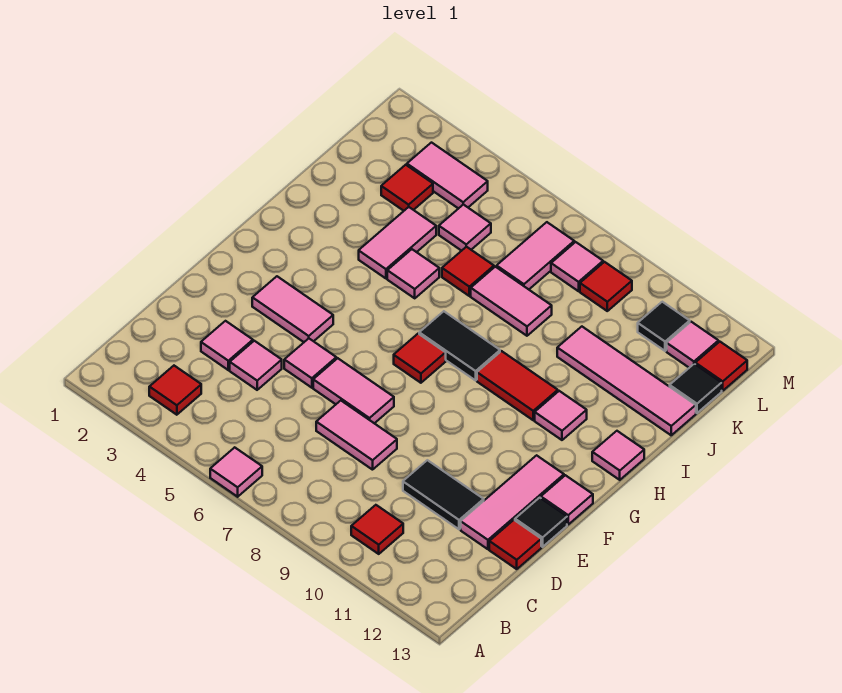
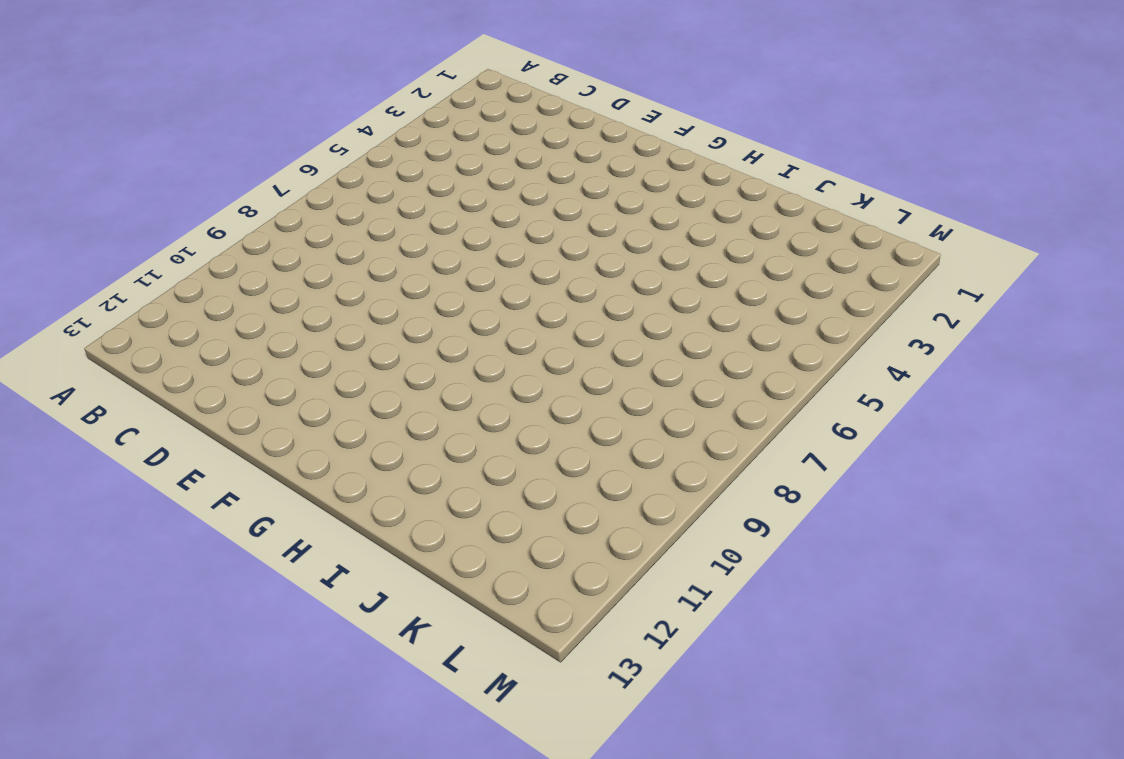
none -> pink tile A6 level 1
none -> red tile B3 level 1
none -> red tile B10 level 1
none -> pink tile D3 level 1

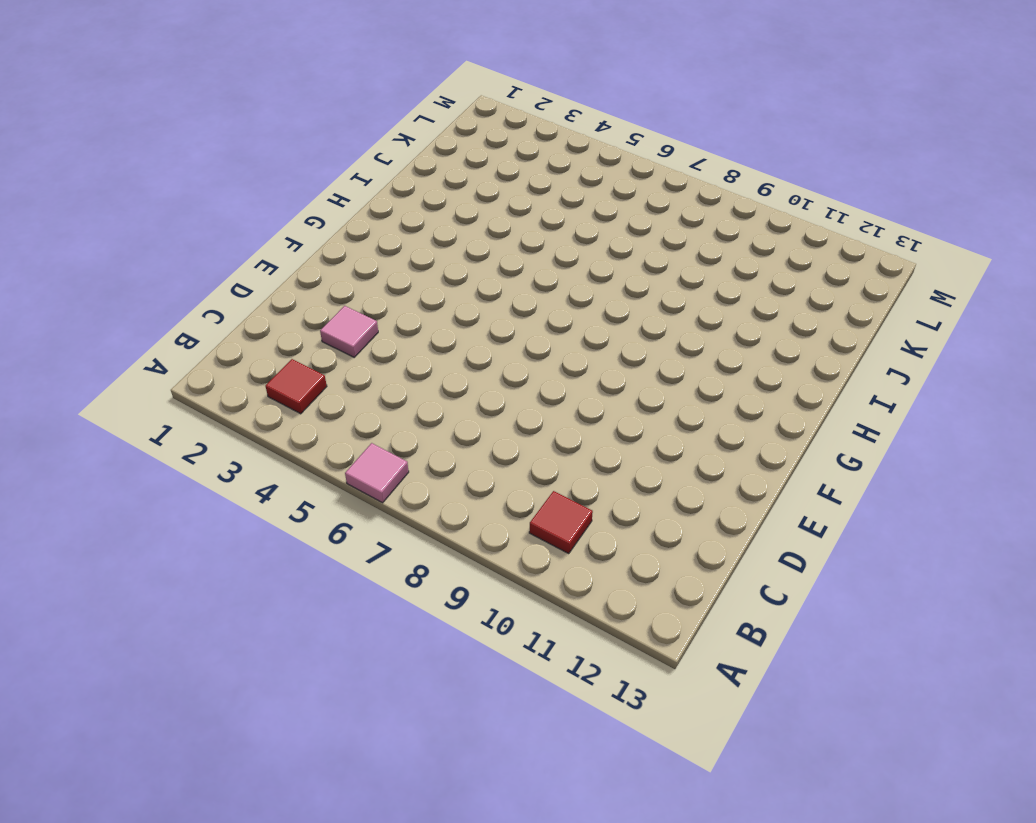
none -> pink tile D4 level 1
none -> pink tile D7:D8 level 1
none -> black tile D10:D11 level 1
none -> pink tile D12:F12 level 1

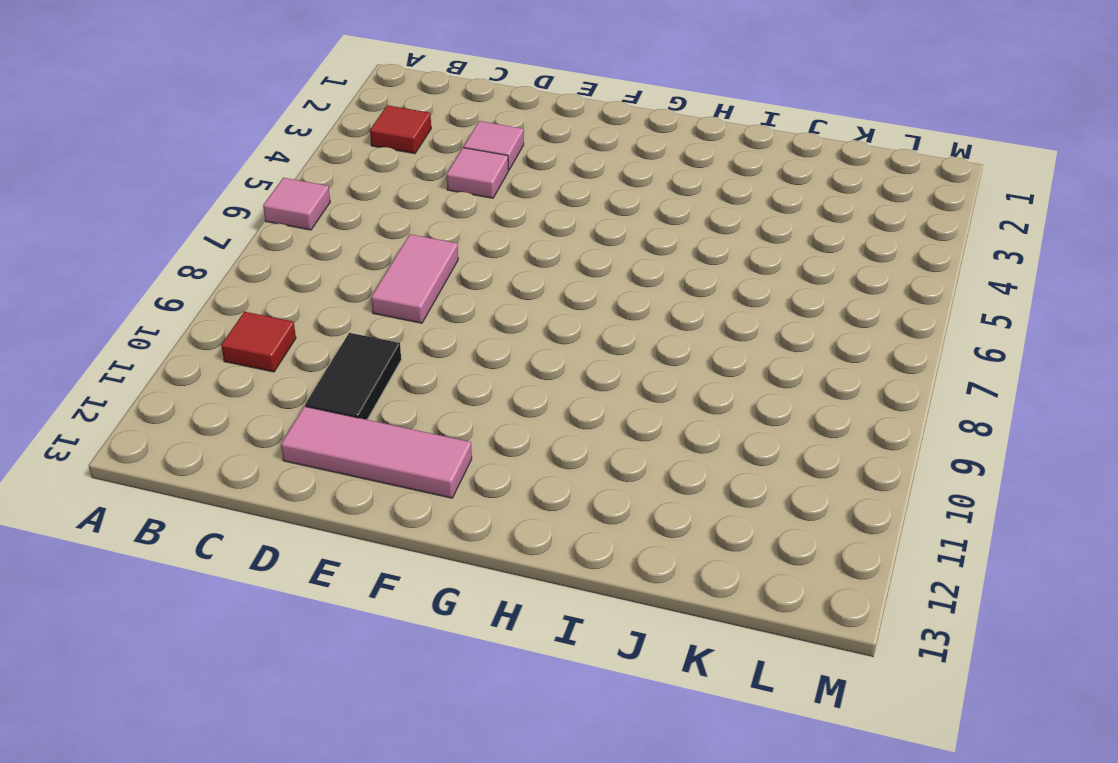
none -> red tile D13 level 1
none -> pink tile E5 level 1
none -> pink tile E6:E7 level 1
none -> black tile E13 level 1

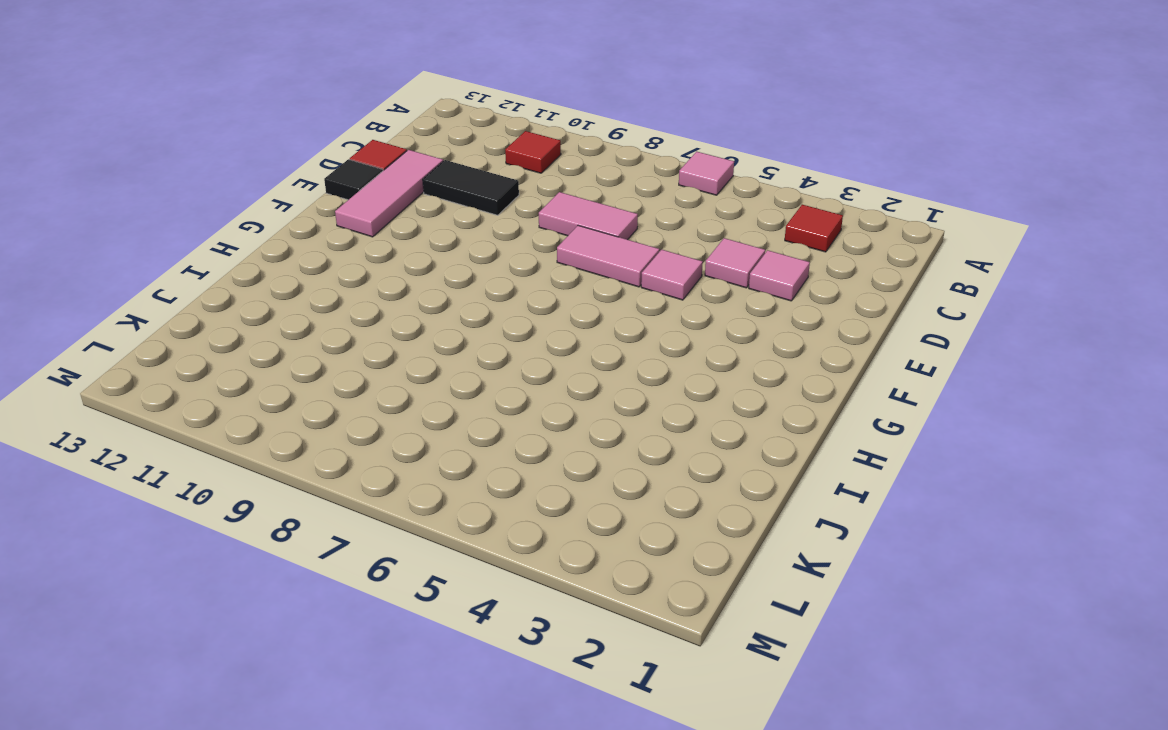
none -> pink tile F3:F4 level 1
none -> pink tile F13 level 1
none -> red tile G7 level 1
none -> black tile H7:H8 level 1

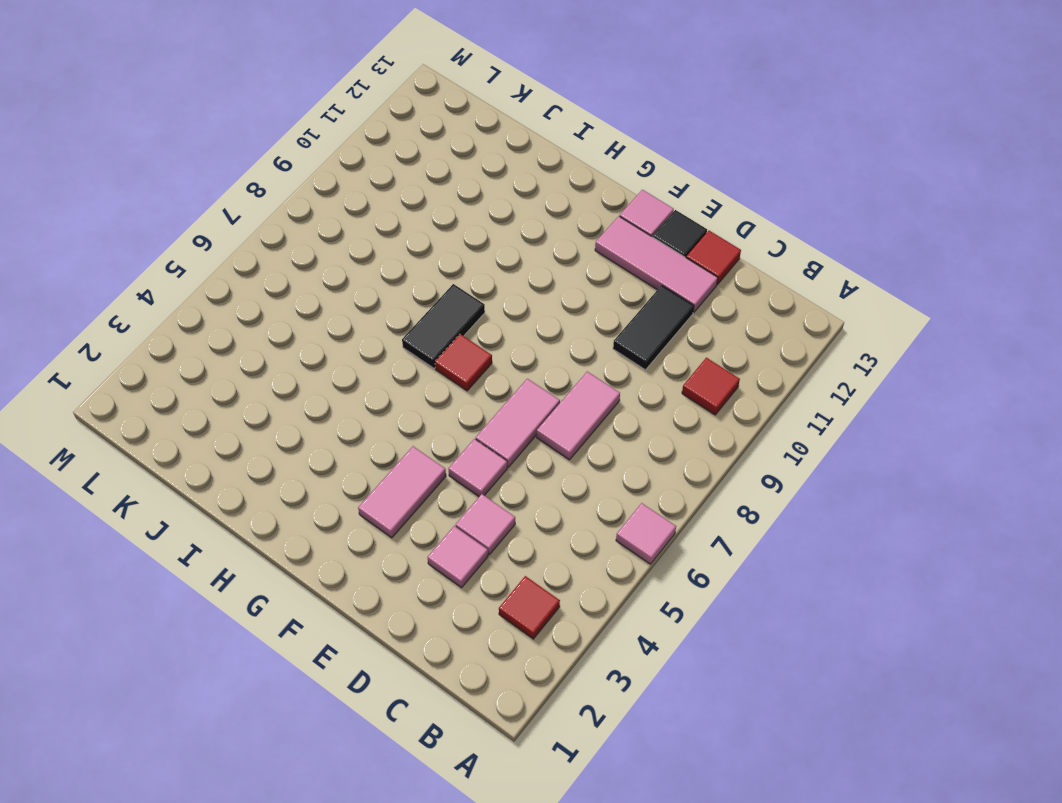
none -> red tile H9:H10 level 1
none -> pink tile H11 level 1
none -> pink tile H13 level 1
none -> pink tile I4:J4 level 1

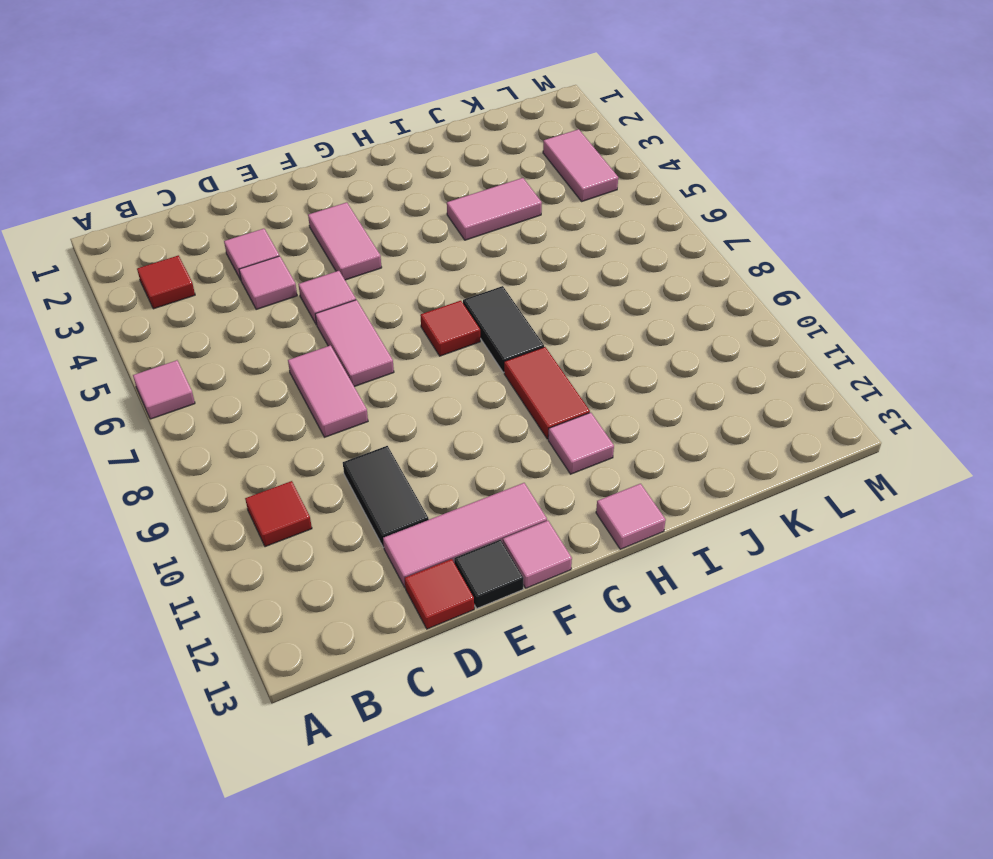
none -> pink tile I5 level 1
none -> red tile J6 level 1
none -> pink tile J7:J8 level 1
none -> pink tile J10:J13 level 1

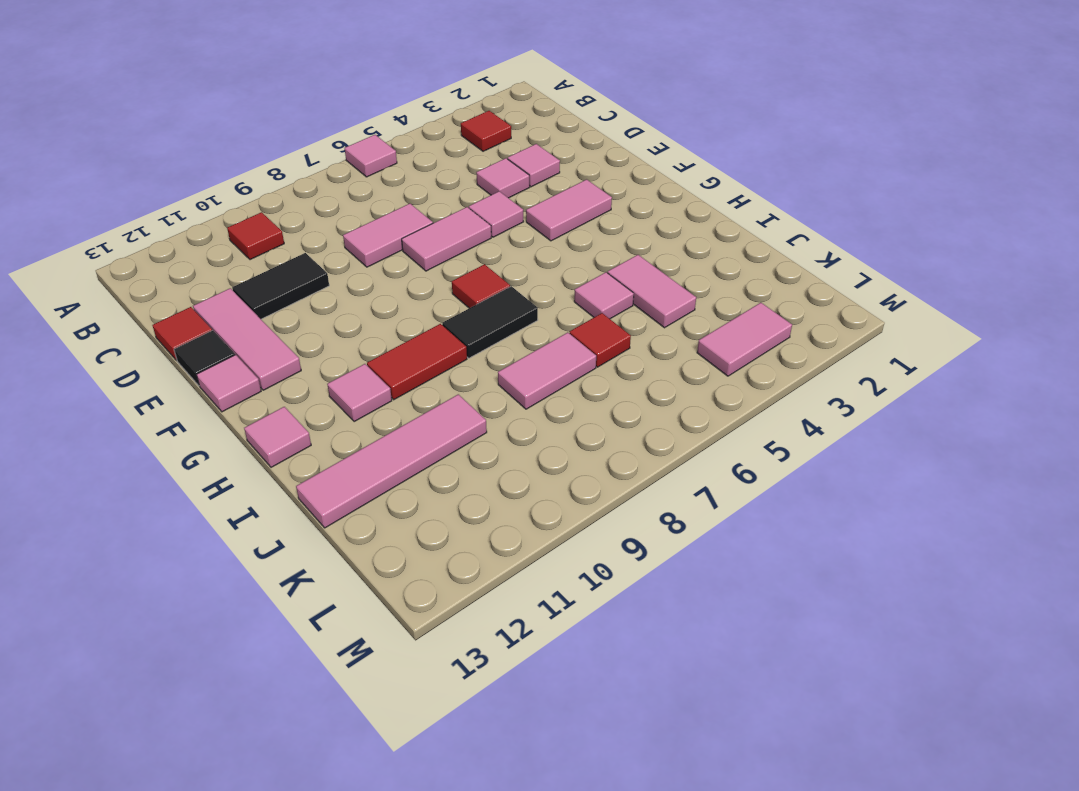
none -> red tile K3 level 1
none -> pink tile K5 level 1
none -> pink tile K7:L7 level 1
none -> black tile K13 level 1

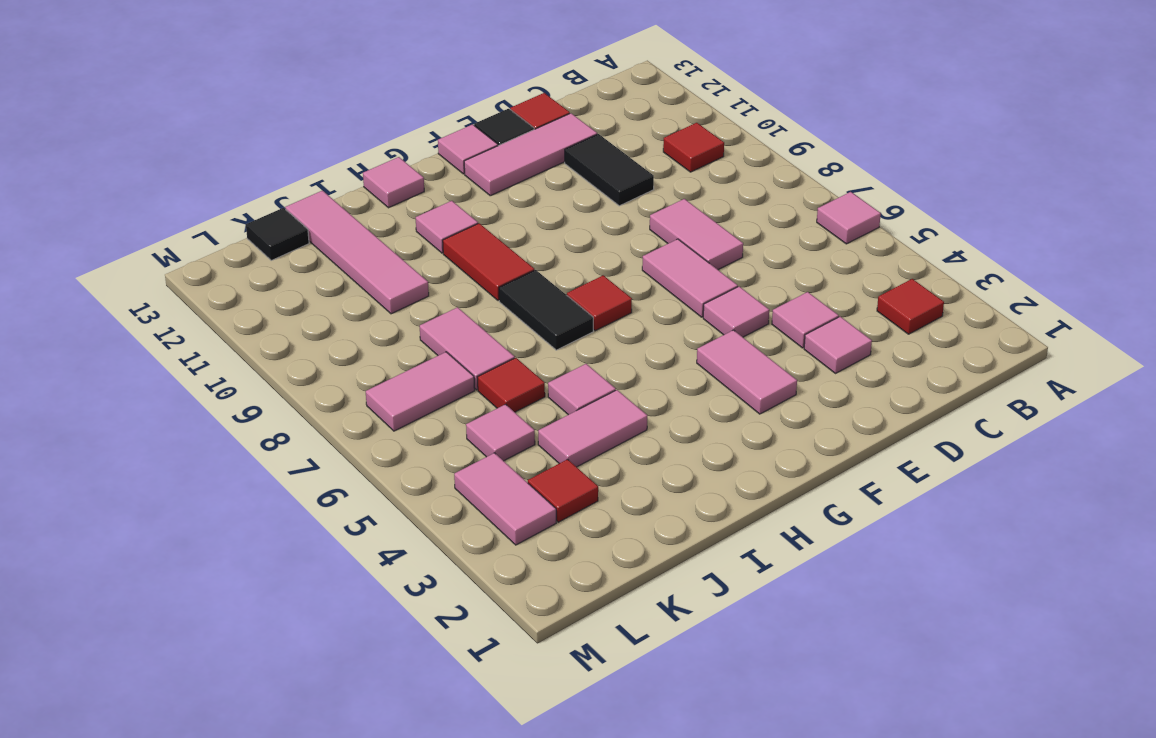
none -> pink tile L8 level 1
none -> red tile L9 level 1
none -> black tile L11 level 1
none -> pink tile L12 level 1

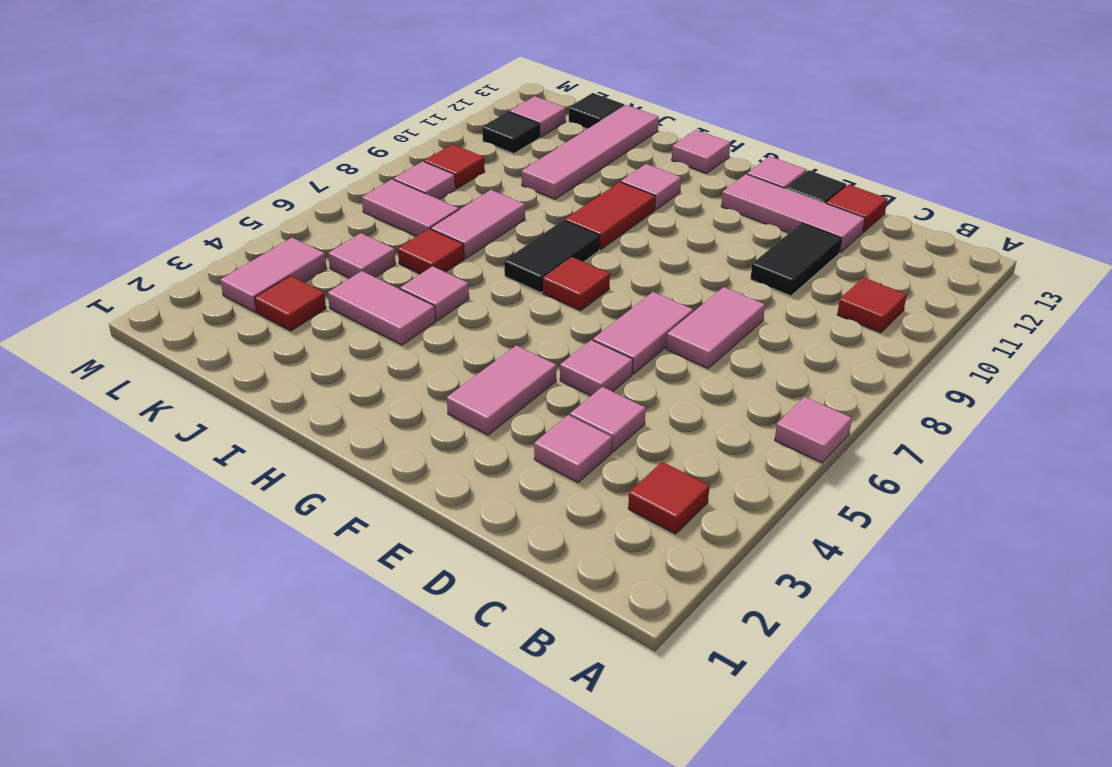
none -> red tile L13 level 1

